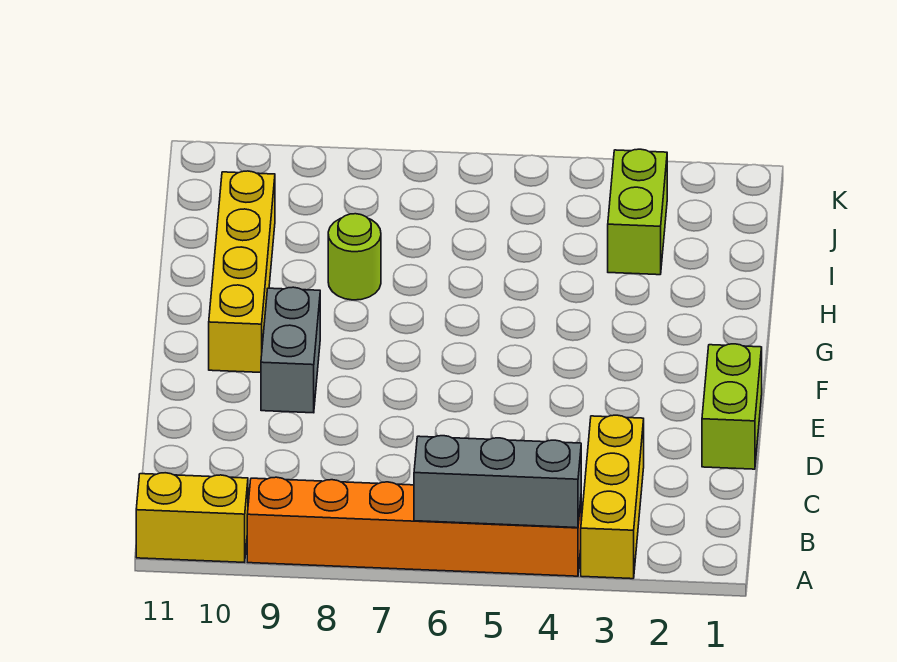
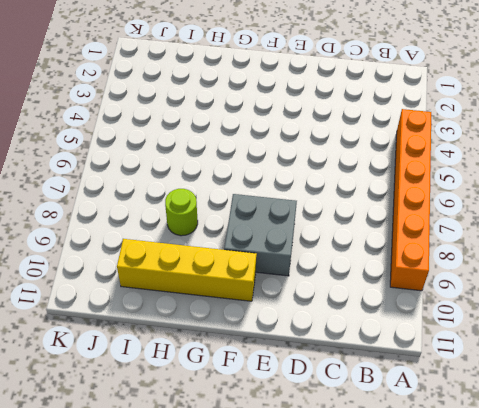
grey brick E8:F9 level 1 -> grey brick E9:F9 level 1
none -> yellow brick A3:C3 level 1
none -> yellow brick A10:A11 level 1

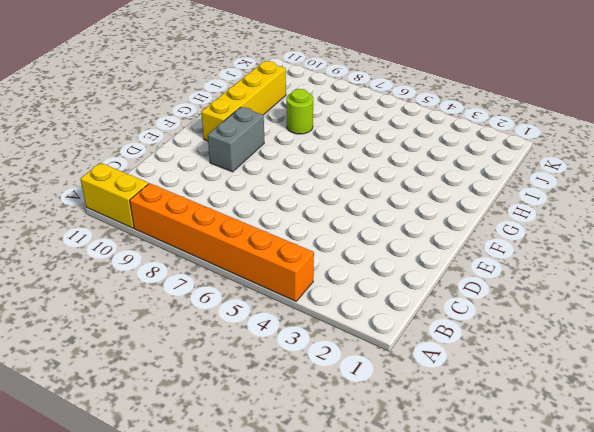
none -> yellow brick A3:C3 level 1
none -> lime brick D1:E1 level 1

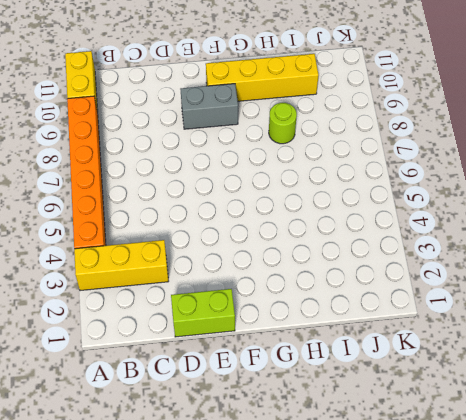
none -> lime brick I3:J3 level 1
none -> grey brick A4:A6 level 2

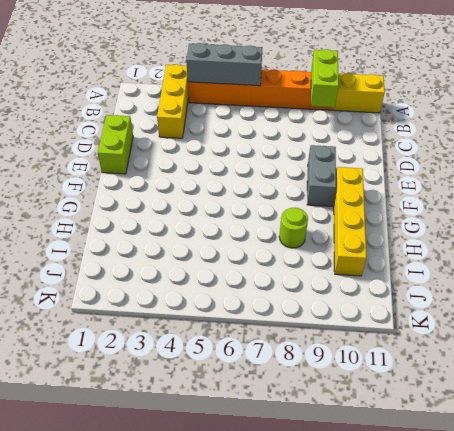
lime brick A9:B9 level 2 -> lime brick I3:J3 level 1

